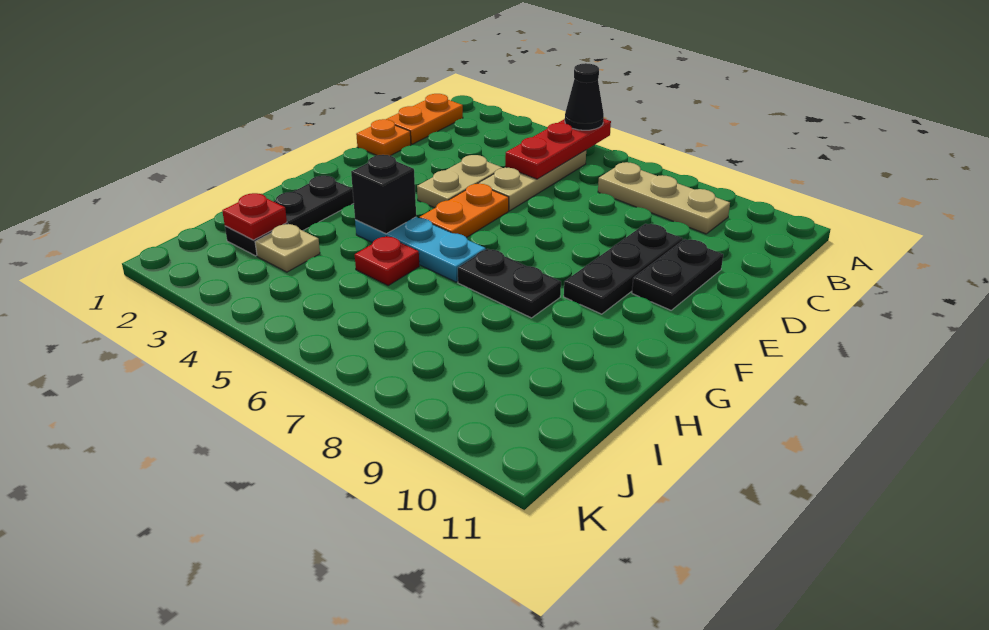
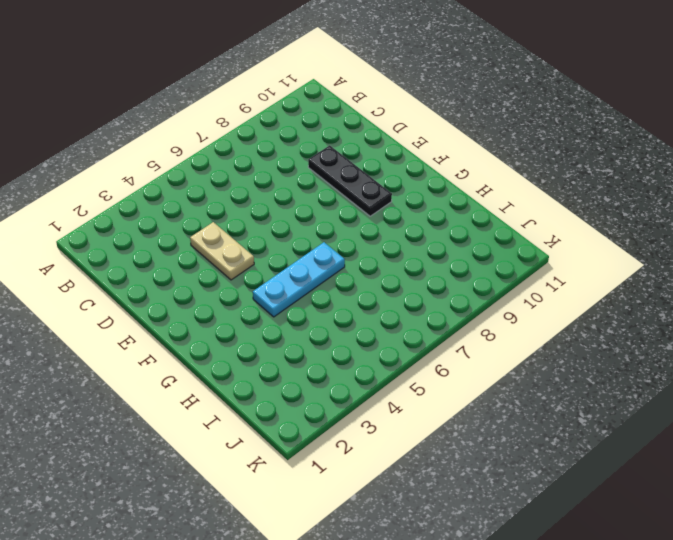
none -> orange plate B1:C1 level 1
none -> tan plate B5:D5 level 1
none -> tan plate B7:B9 level 1

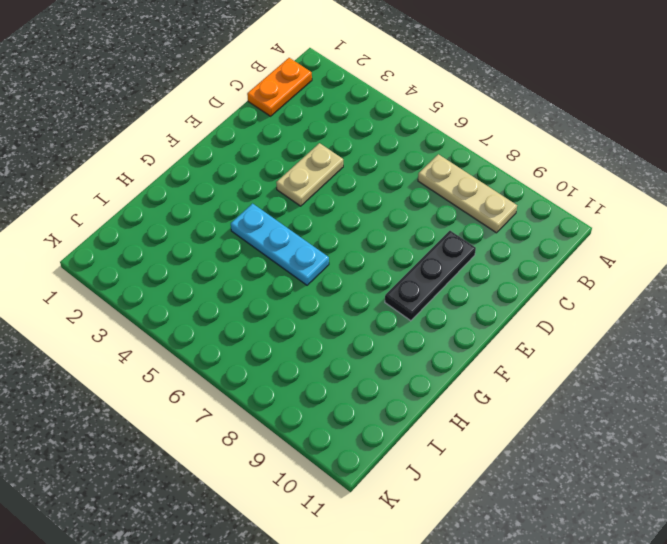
none -> tan plate B5:D5 level 1
none -> orange plate D1 level 1
none -> black plate D10:E10 level 1

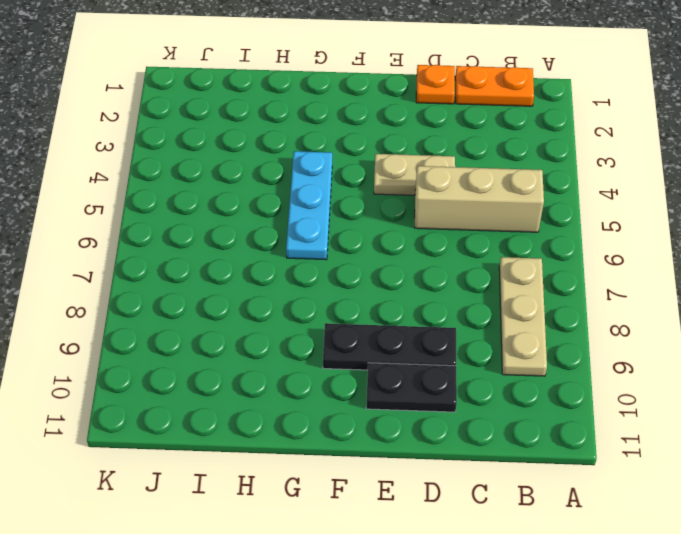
tan brick B5:D5 level 1 -> tan plate B5:D5 level 1
none -> orange plate E5:F5 level 1
none -> black plate G2:I2 level 1
none -> black plate G7:G8 level 1

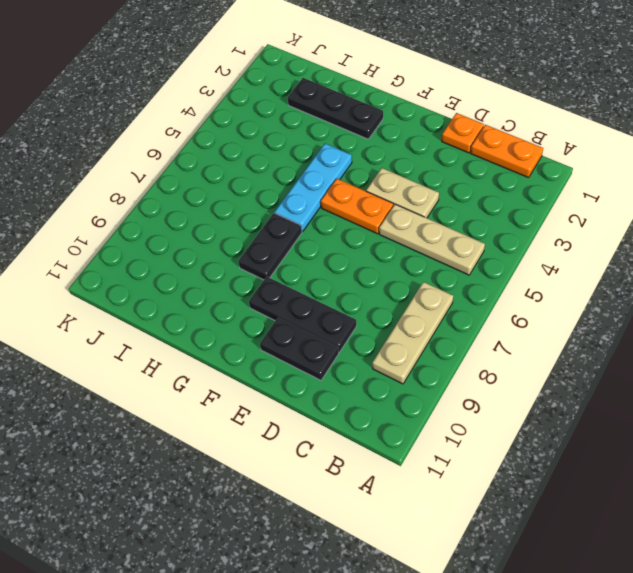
none -> red plate H5 level 1
none -> tan plate I3 level 1
none -> red plate A5:C5 level 2

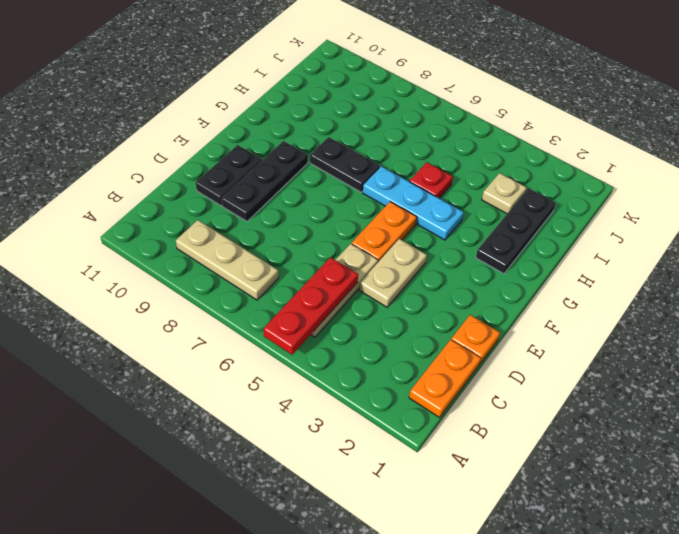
none -> black brick G4 level 2
none -> red plate I2 level 2
none -> black cone A5 level 3

